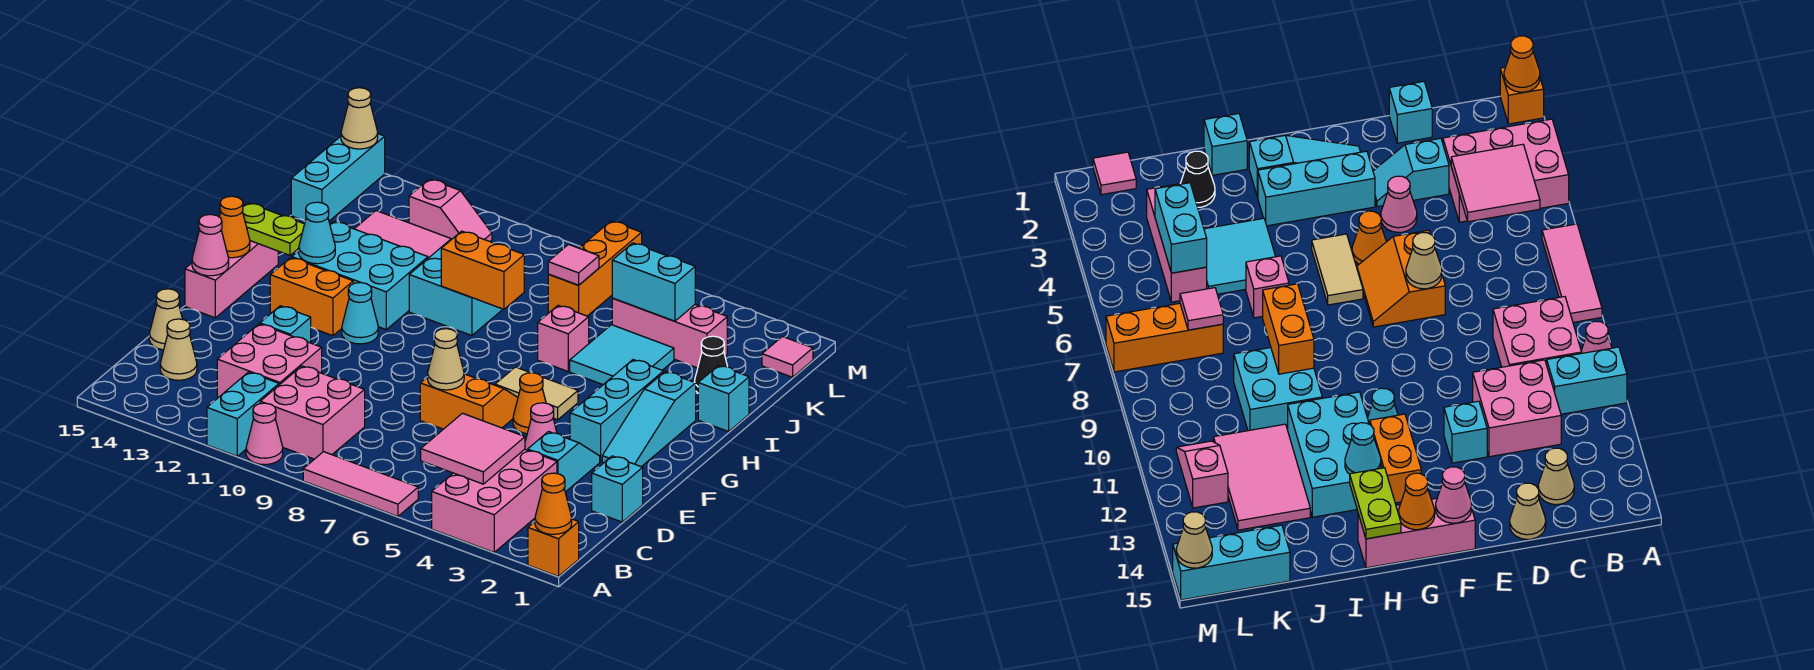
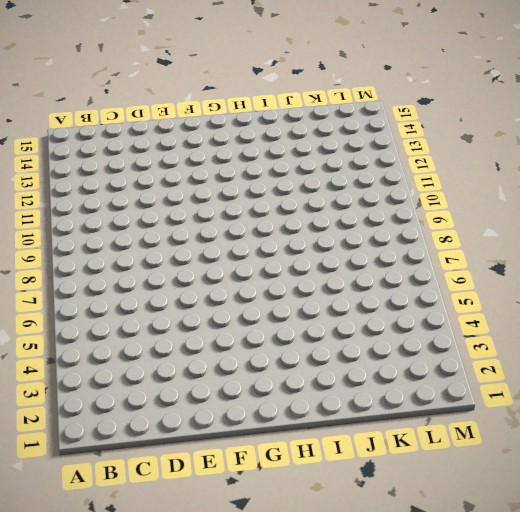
none -> orange brick A1 level 1
none -> pink brick A3:C4 level 1
none -> pink tile A6:A8 level 1
none -> pink cone A10 level 1

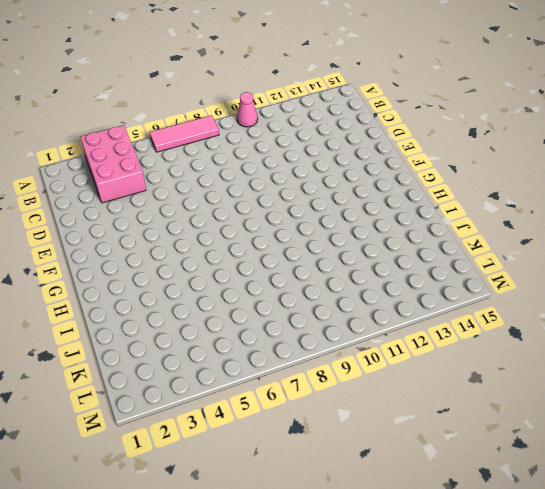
none -> orange brick A1 level 1
none -> cyan brick A11:B11 level 1
none -> pink brick B9:C10 level 1
none -> pink brick C11:D12 level 1

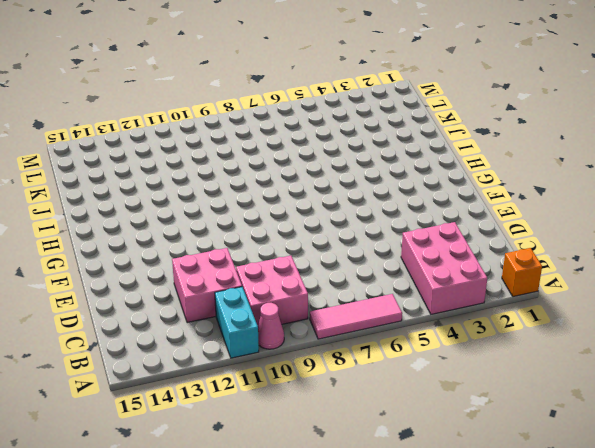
none -> tan cone C14 level 1
none -> cyan brick D1 level 1
none -> cyan slope D3:E3 level 1 top D
none -> tan cone D15 level 1

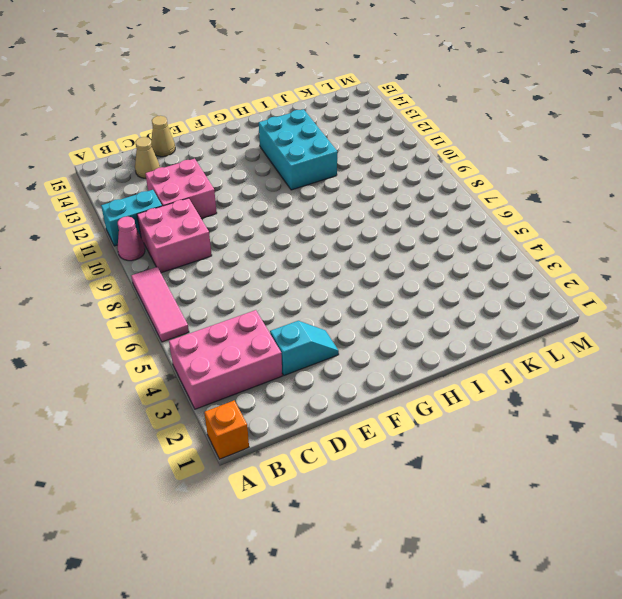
none -> cyan brick D1 level 1
none -> pink cone E4 level 1
none -> orange slope E6:F7 level 1 top E
none -> cyan brick E12 level 1

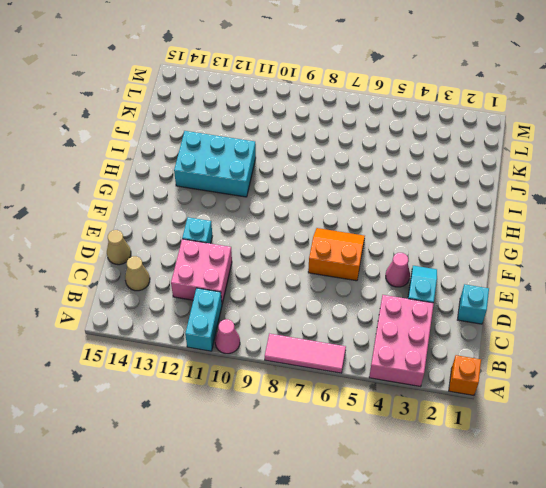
none -> pink brick B9:C10 level 1
none -> cyan slope F2:H2 level 1 top H
none -> cyan brick F3:H3 level 1
none -> orange cone F5 level 1

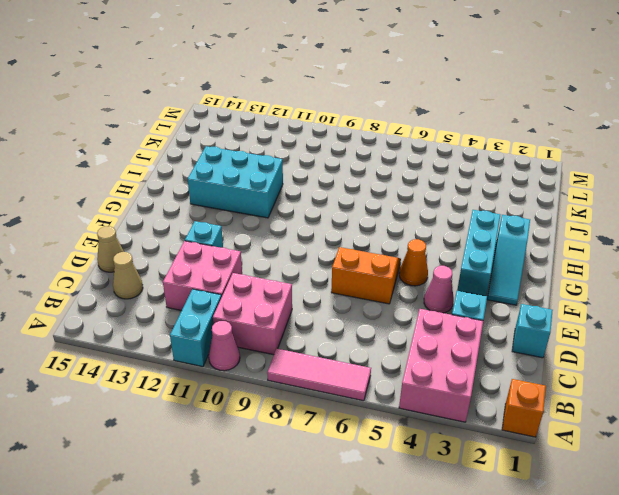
none -> pink brick F15:H15 level 1
none -> tan tile G5:G6 level 1
none -> cyan cone G11 level 1
none -> orange brick G12:G13 level 1

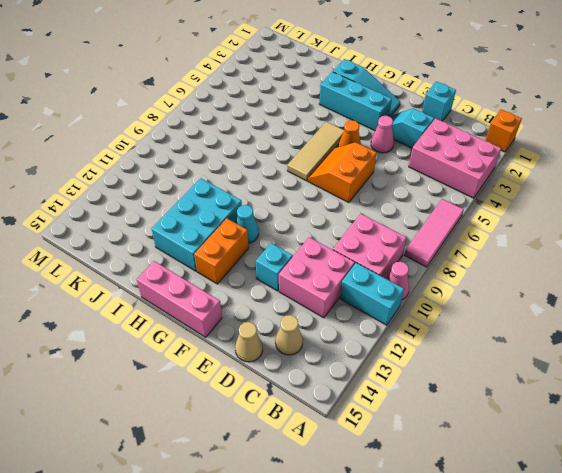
tan tile G5:G7 level 1 -> tan tile G5:G6 level 1
none -> cyan brick I1 level 1
none -> cyan tile I4:J5 level 1
none -> pink brick I6 level 1
none -> cyan brick I9:J10 level 1

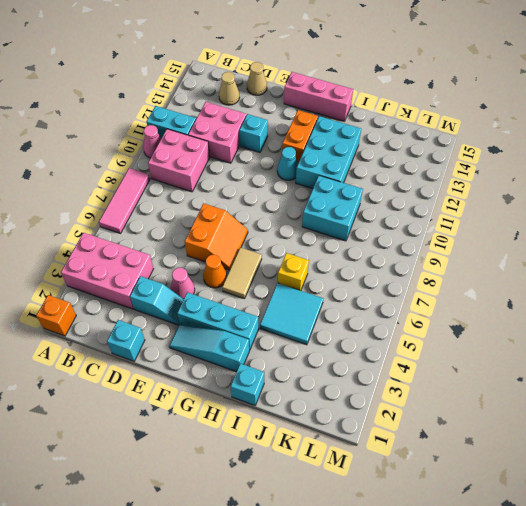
yellow brick I6 level 1 -> pink brick I6 level 1
none -> black cone J2 level 1
none -> pink tile J11:K13 level 1
none -> pink brick K3:K5 level 1
none -> orange brick K7:M7 level 1

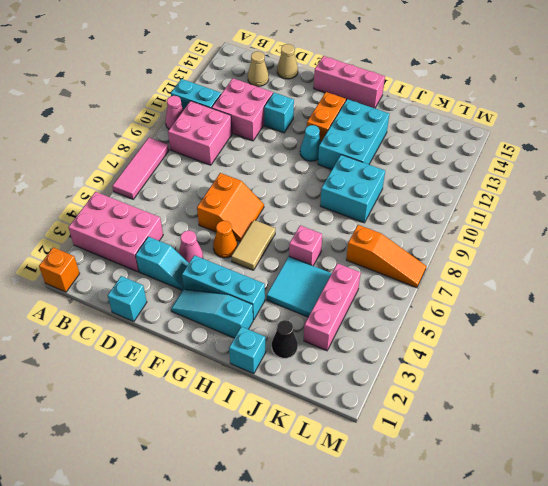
orange slope K7:M7 level 1 top K -> orange brick K7:M7 level 1
none -> pink tile J11:K13 level 1
none -> cyan brick K15:M15 level 1
none -> pink tile L1 level 1
none -> pink slope L11:L12 level 1 top 12

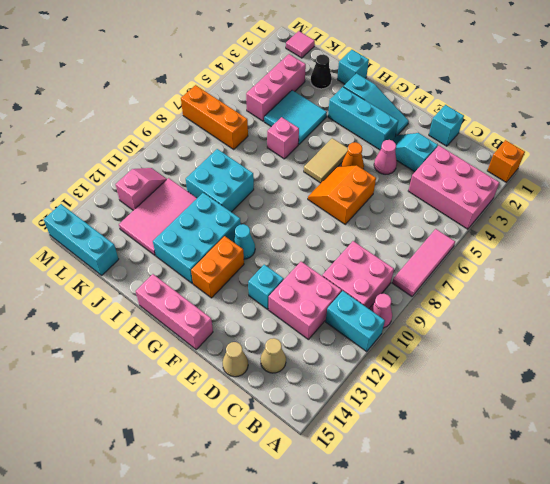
none -> orange cone A1 level 2
none -> pink tile B4:C5 level 2
none -> tan cone E7 level 2
none -> pink cone F15 level 2

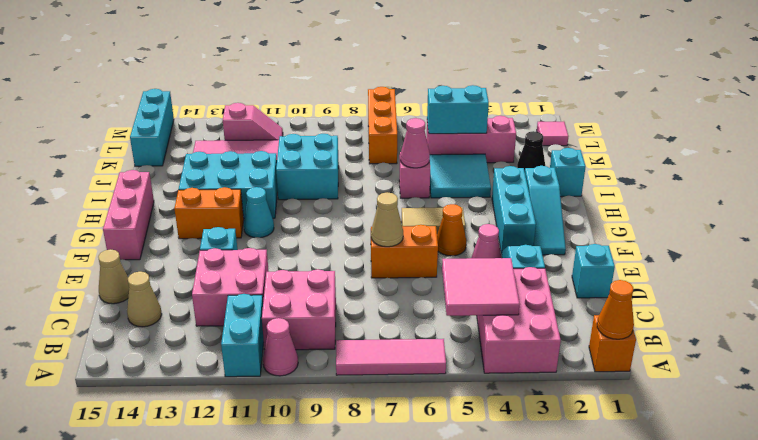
pink cone I6 level 2 -> pink cone F15 level 2
none -> orange cone G15 level 2
none -> cyan cone H13 level 2
none -> lime plate H14:H15 level 2
none -> orange brick I8:I9 level 2

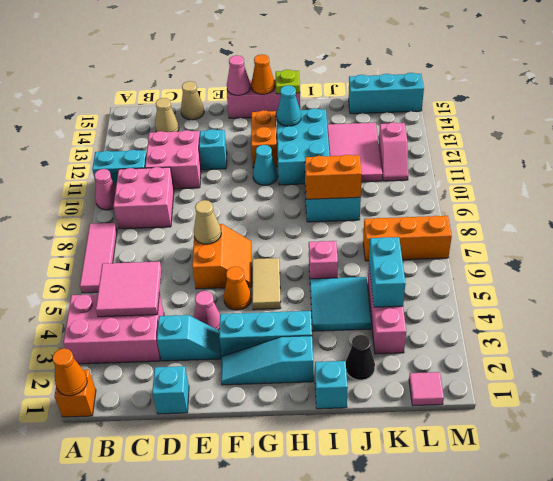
lime plate H15 level 2 -> lime plate H14:H15 level 2
orange brick I9:J9 level 2 -> orange brick I8:I9 level 2
none -> pink tile K7 level 2
none -> tan cone M15 level 2

